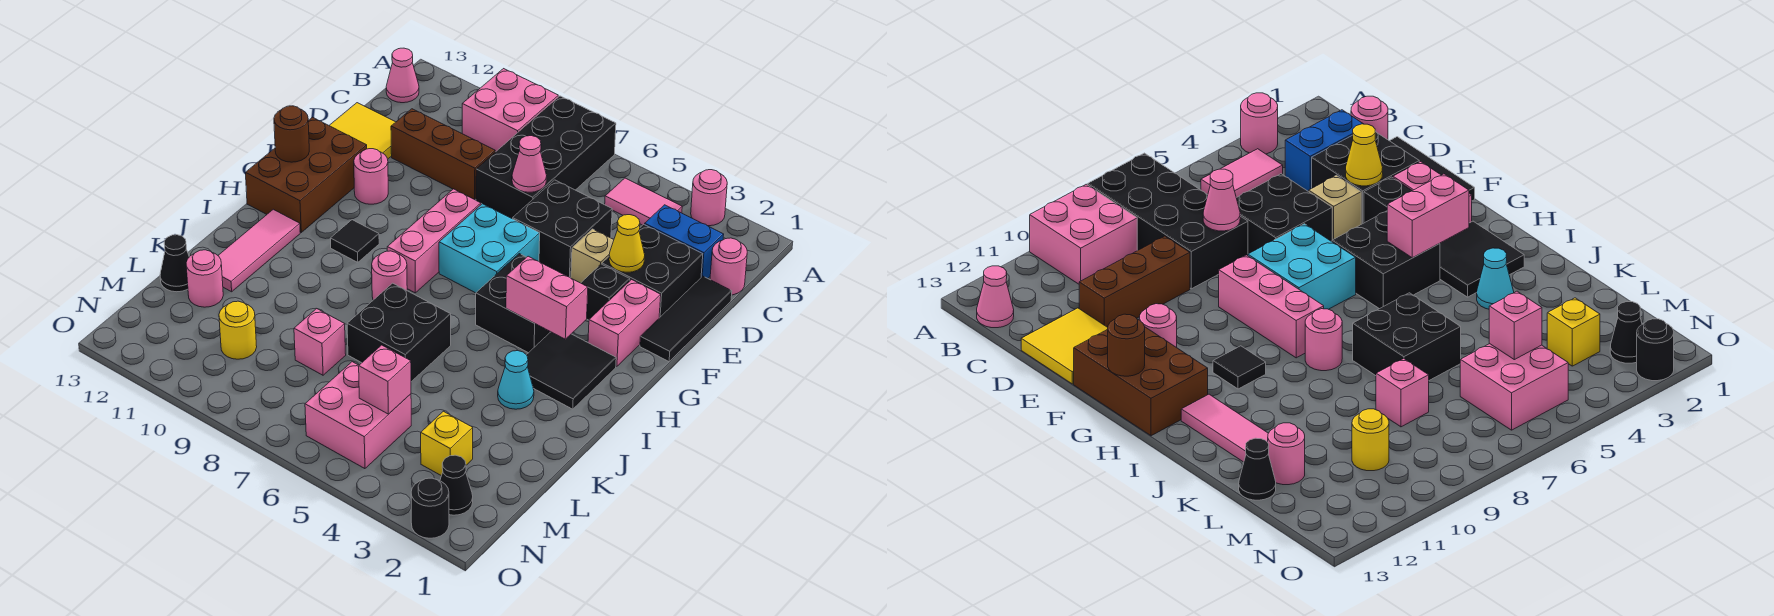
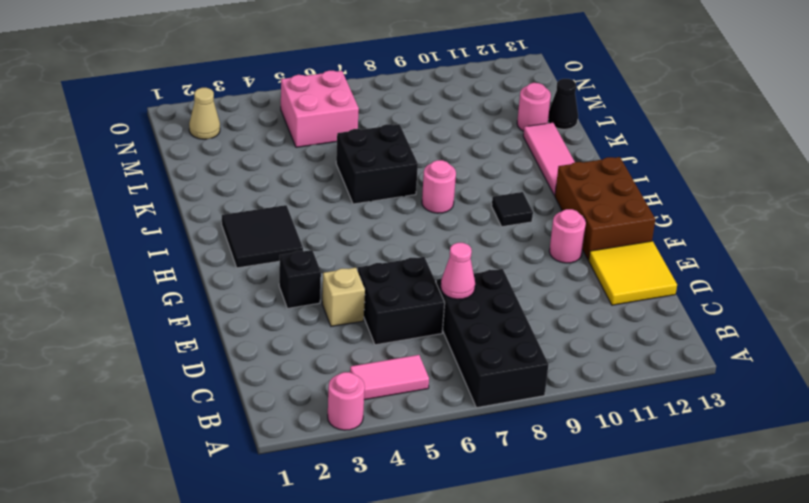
tan cone N2 level 1 -> black cone N2 level 1
none -> pink brick A9:B10 level 1
none -> pink cone B13 level 1
none -> pink round brick C1 level 1
none -> blue brick C2:C3 level 1

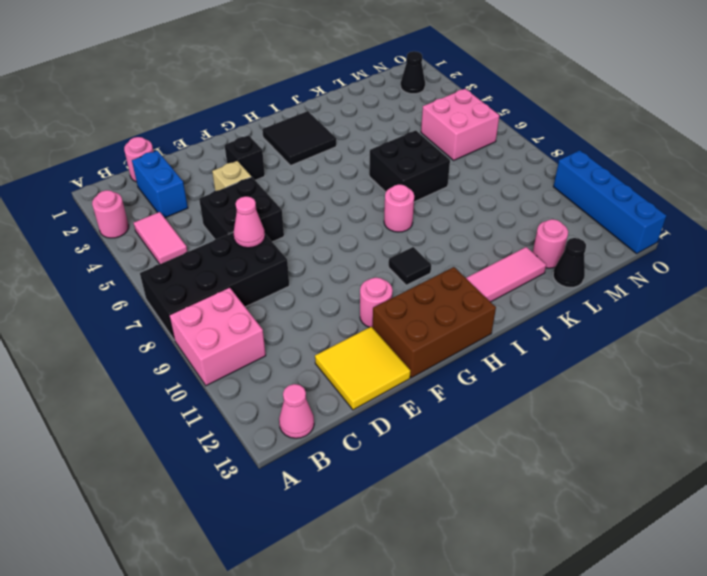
blue brick O10:O13 level 1 -> none
none -> black tile D1:F1 level 1
none -> black brick D2:E3 level 1
none -> brown brick D9:D11 level 1
none -> pink brick F2:G2 level 1

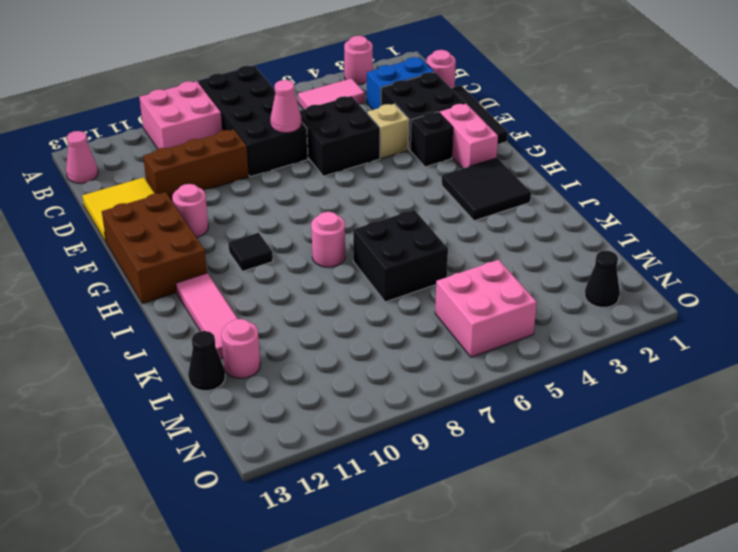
none -> cyan brick F6:G7 level 1
none -> pink brick F8:H8 level 1
none -> black brick G4:H5 level 1
none -> cyan cone J3 level 1

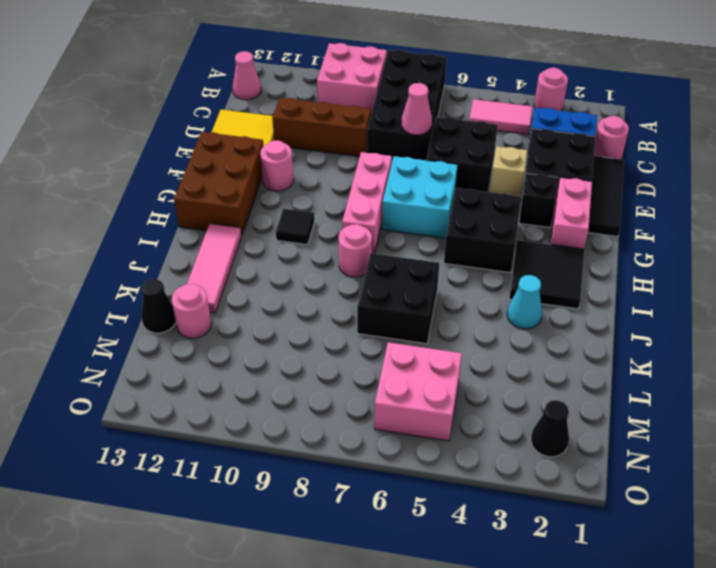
none -> pink brick L8 level 1
none -> yellow brick M3 level 1
none -> yellow round brick M10 level 1
none -> black round brick O2 level 1

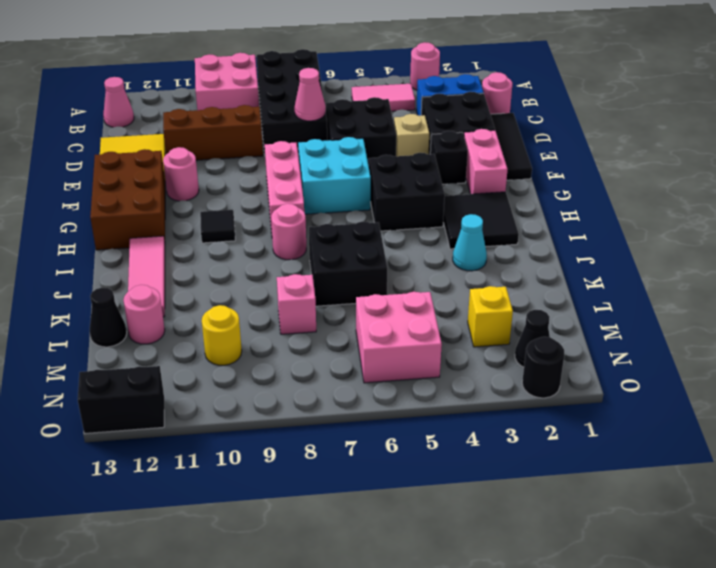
black brick O12:O13 level 1 -> none
none -> yellow cone E3 level 2
none -> brown round brick G13 level 2
none -> pink brick H3:H4 level 2
none -> pink brick M5 level 2

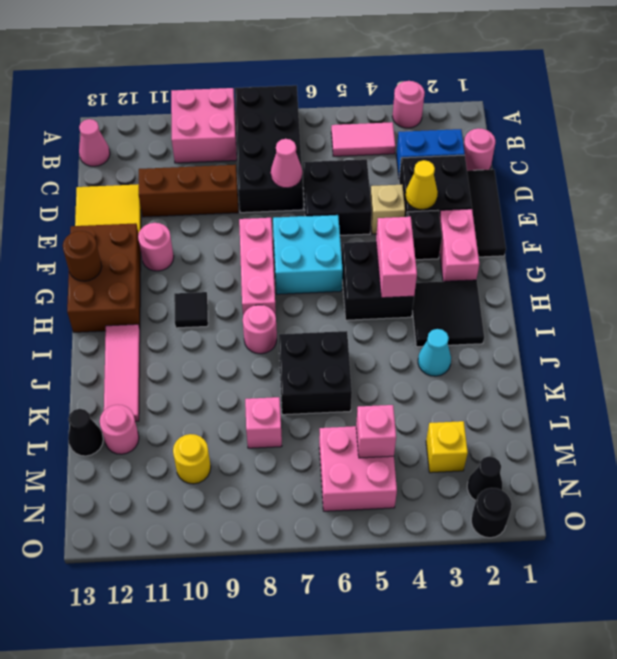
pink brick G4:H4 level 2 -> pink brick H3:H4 level 2

